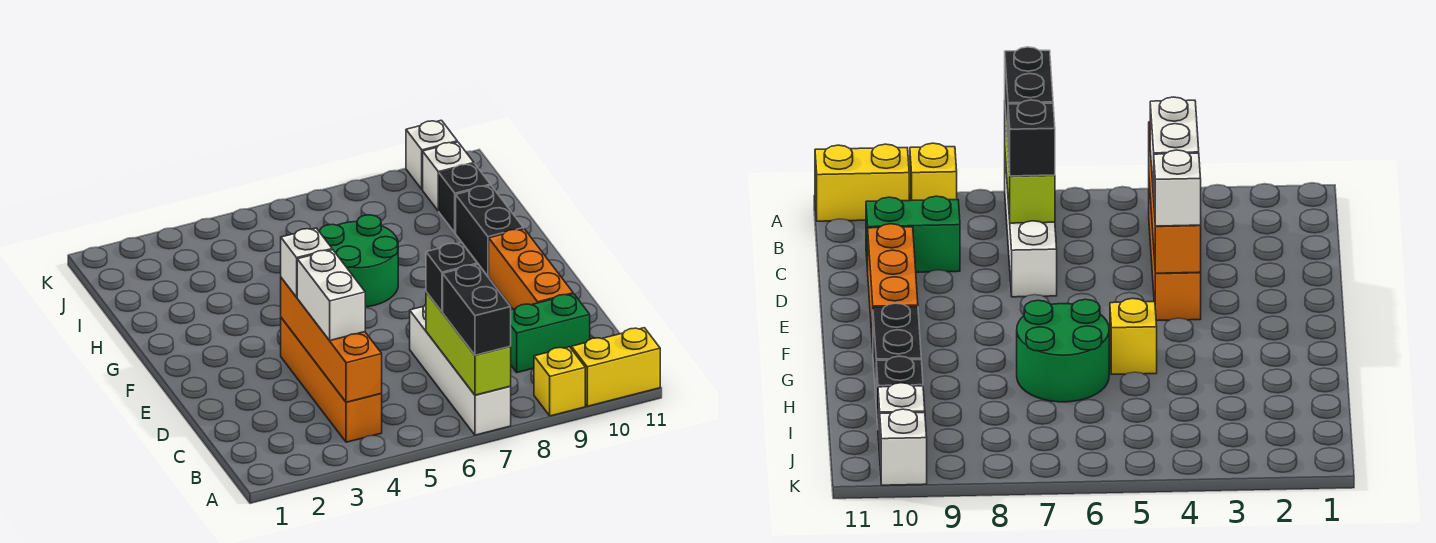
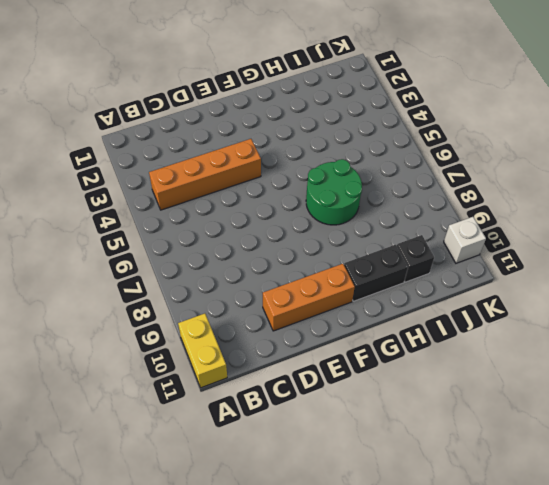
none -> white brick A7:D7 level 1
none -> yellow brick A9 level 1
none -> green brick C9:C10 level 1

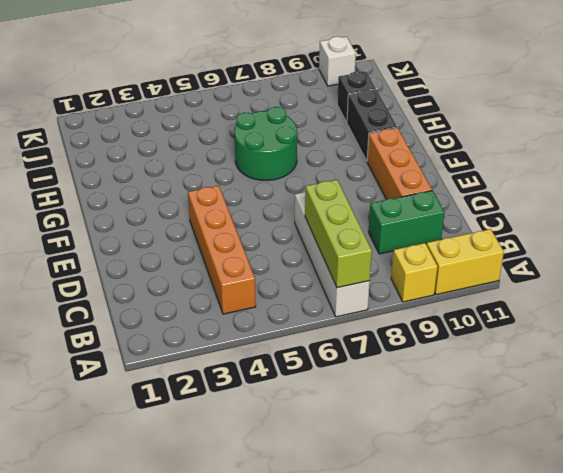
none -> yellow brick G5 level 1
none -> white brick J10 level 1
none -> orange brick B4:E4 level 2

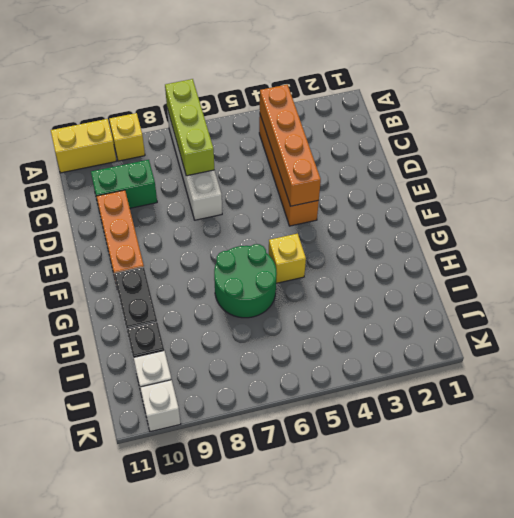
none -> black brick A7:B7 level 3
none -> white brick C4:D4 level 3
none -> black brick C7 level 3

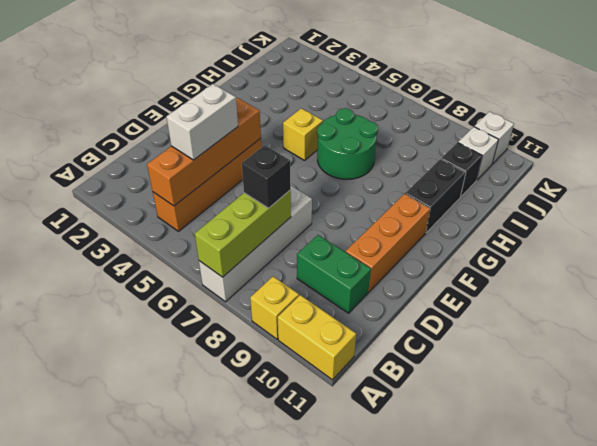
none -> black brick A7:B7 level 3
none -> white brick E4 level 3

